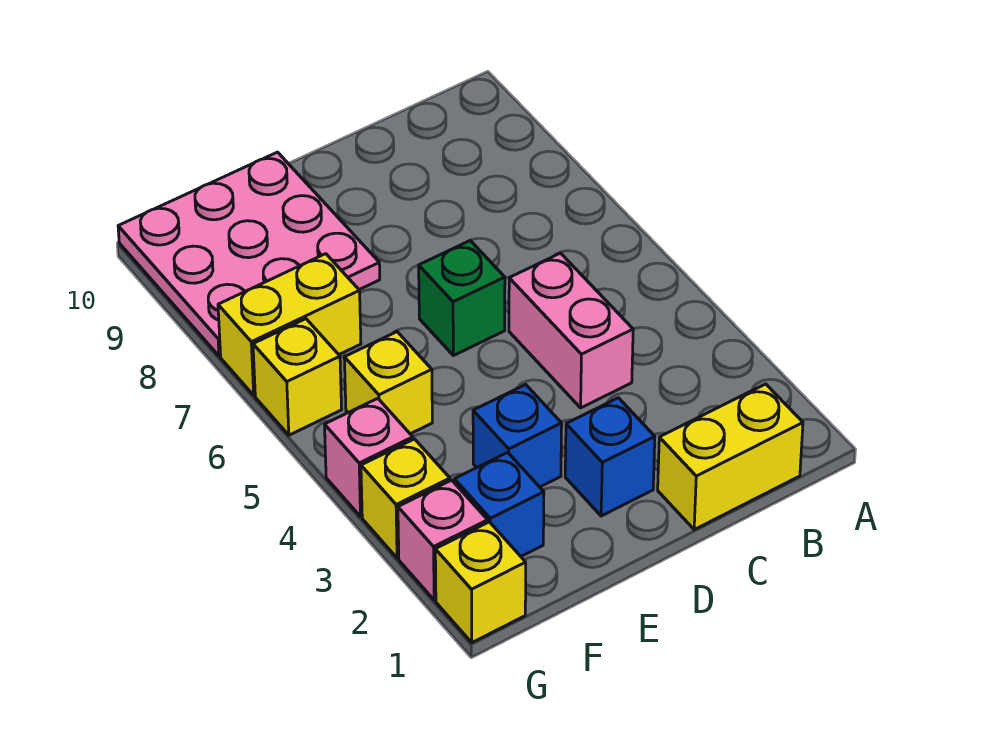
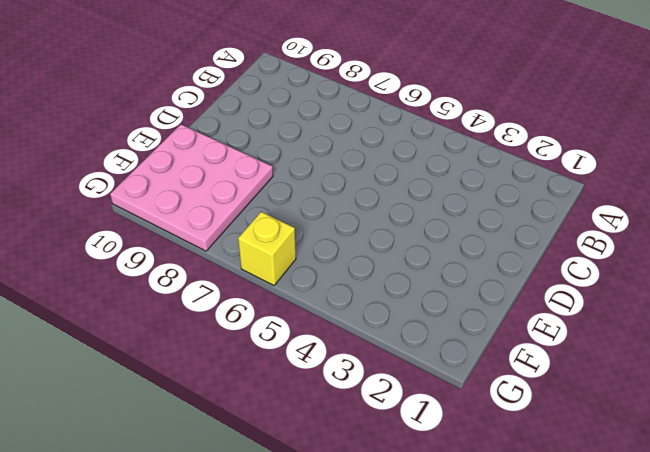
none -> yellow brick B1:C1 level 1
none -> pink brick C4:C5 level 1
none -> blue brick D2 level 1

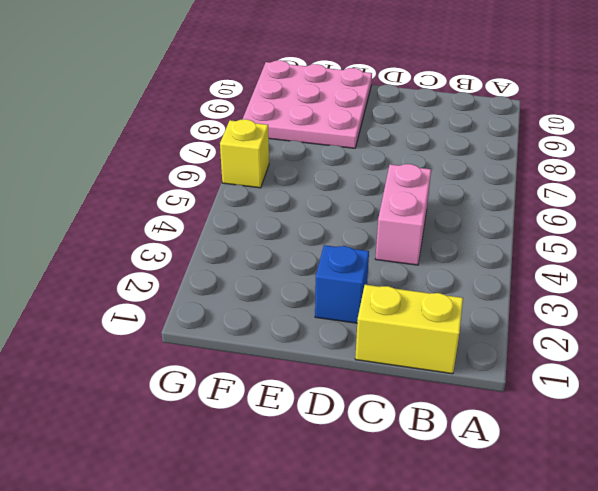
none -> green brick D6 level 1
none -> blue brick E3 level 1
none -> blue brick F2 level 1

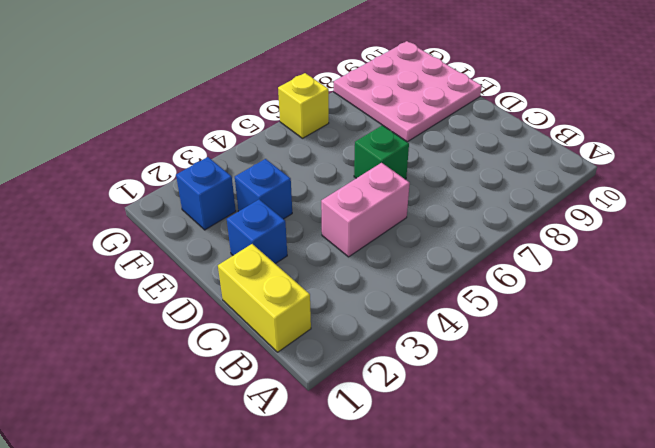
none -> yellow brick F5 level 1
none -> yellow brick F7:G7 level 1
none -> yellow brick G1 level 1

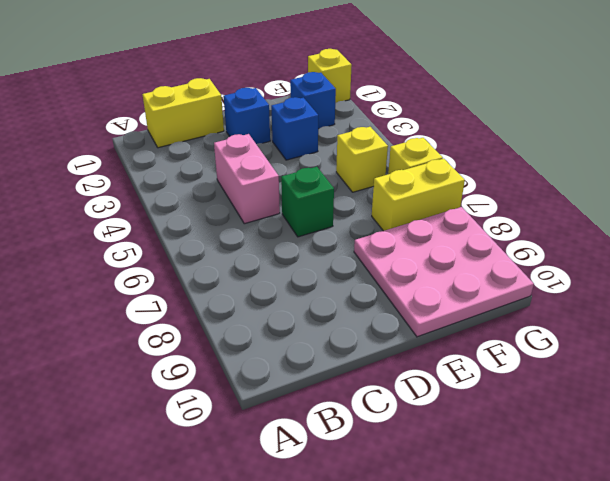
none -> pink brick G2 level 1
none -> yellow brick G3 level 1
none -> pink brick G4 level 1

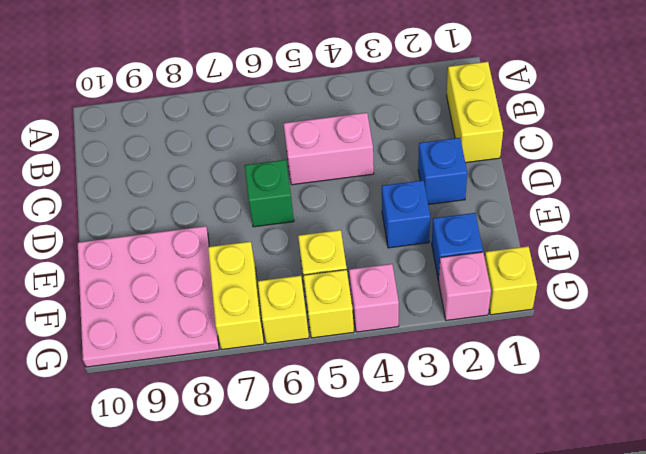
yellow brick G5 level 1 -> yellow brick G3 level 1

